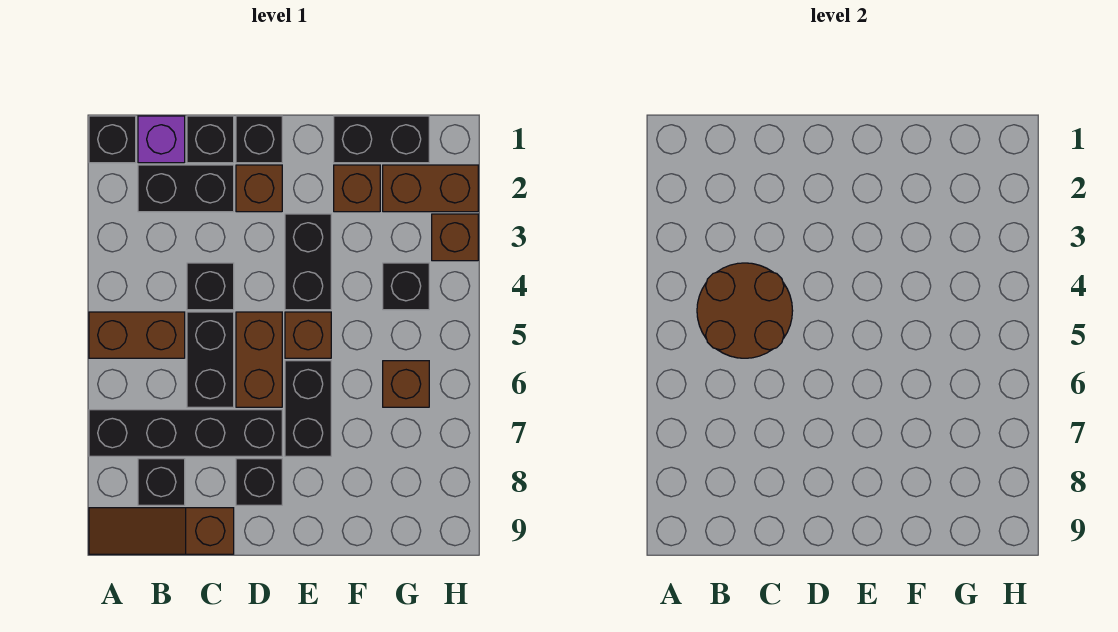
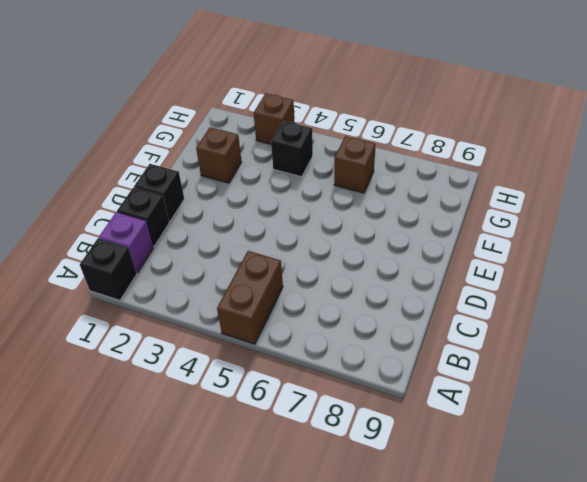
none -> black brick A7:D7 level 1
none -> brown slope A9:C9 level 1 top C
none -> black brick B2:C2 level 1

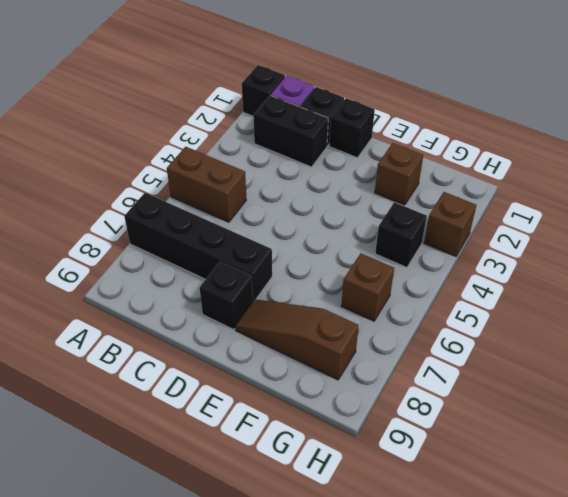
brown slope E8:G8 level 1 top G -> brown slope A9:C9 level 1 top C
none -> black brick B8 level 1
none -> black brick C4 level 1
none -> black brick C5:C6 level 1

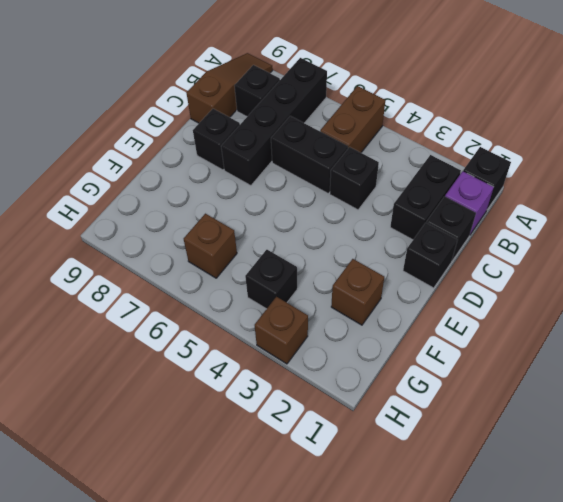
none -> brown brick D2 level 1
none -> brown brick D5:D6 level 1
none -> black brick E3:E4 level 1

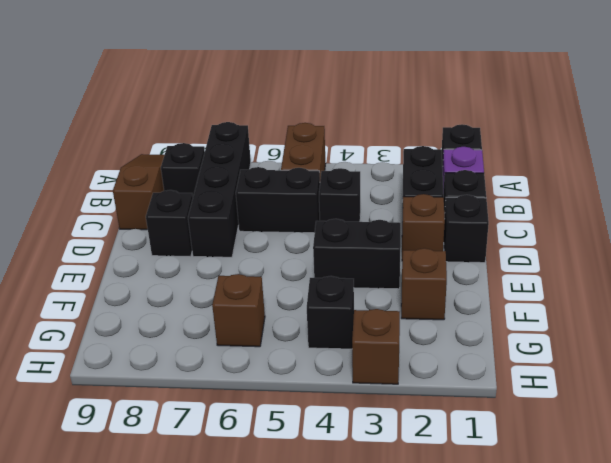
none -> brown brick D5:D6 level 1
none -> brown brick E5 level 1
none -> black brick E6:E7 level 1

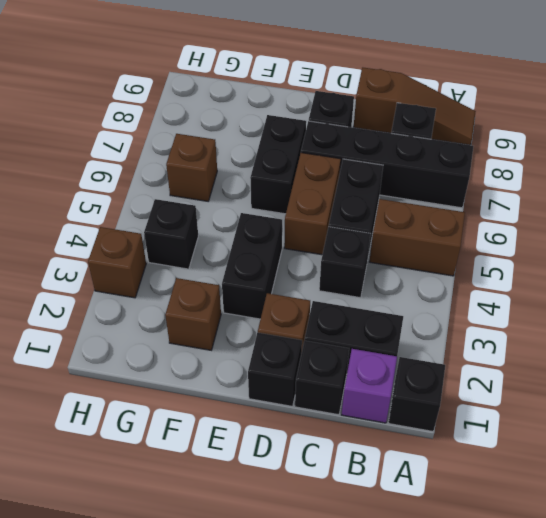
none -> brown brick E5 level 1
none -> black brick F1:G1 level 1
none -> brown brick G2:H2 level 1

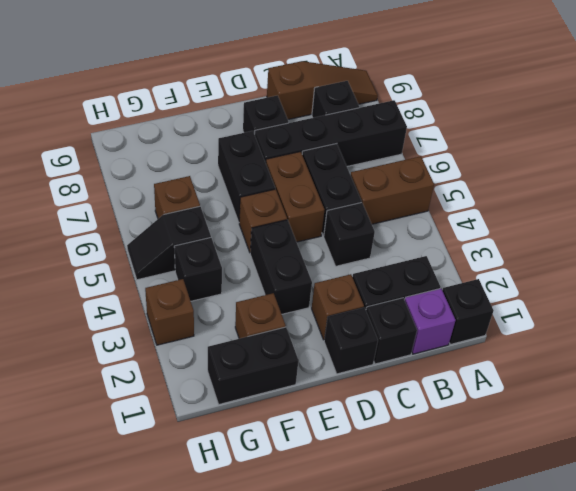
black slope G5:H5 level 1 top G -> none
none -> brown brick G2:H2 level 1
none -> brown round brick B4:C5 level 2

